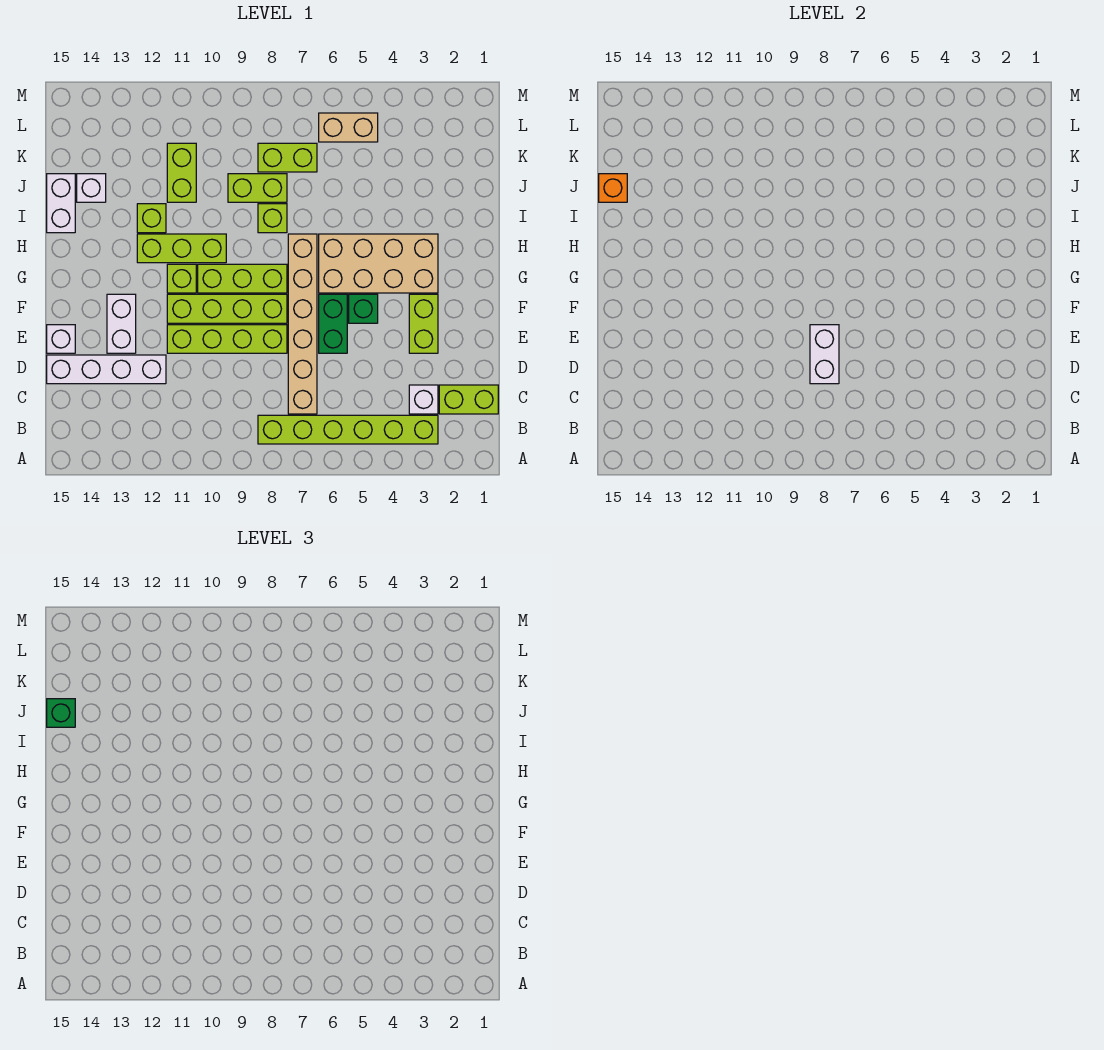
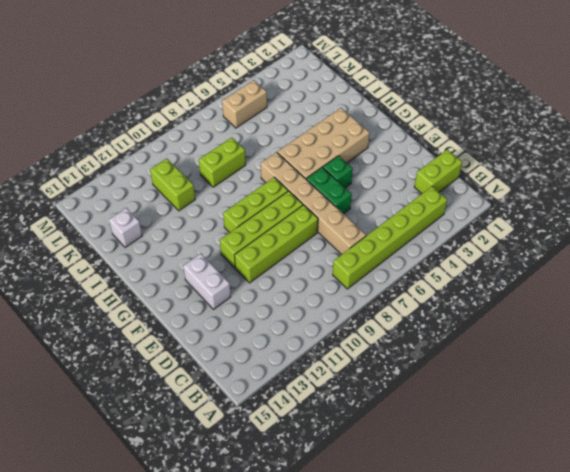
none -> white brick C3 level 1
none -> white brick D12:D15 level 1
none -> lime brick E3:F3 level 1

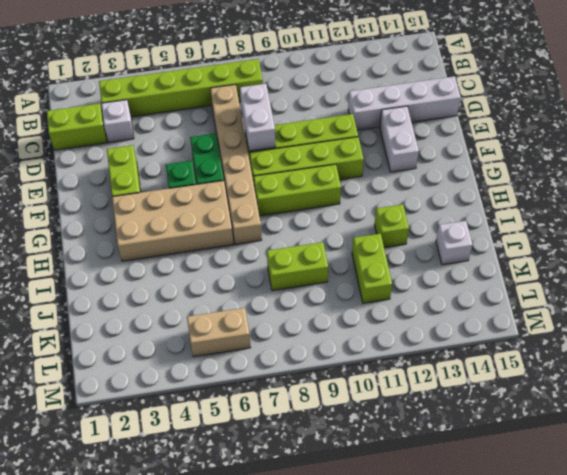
none -> white brick E15 level 1
none -> lime brick G11 level 1
none -> lime brick H10:H12 level 1

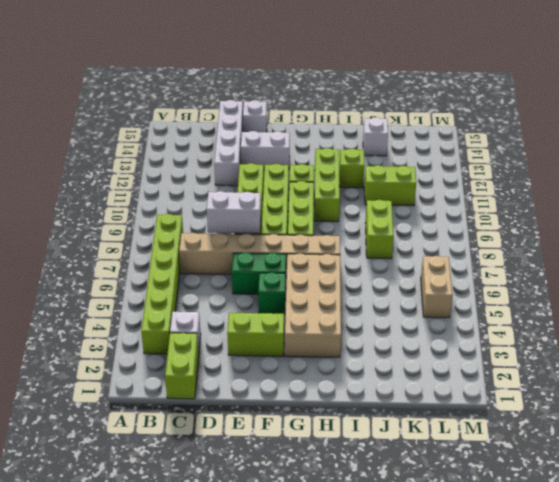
none -> lime brick I8 level 1
none -> white brick I15:J15 level 1
none -> lime brick K7:K8 level 1

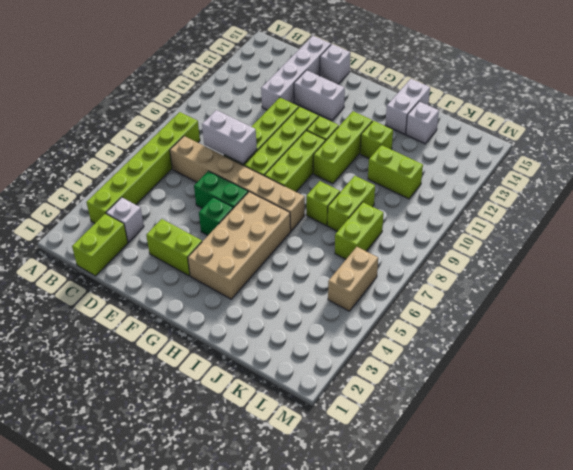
white brick I14:I15 level 1 -> white brick I15:J15 level 1
none -> orange brick J15 level 2
none -> green brick J15 level 3

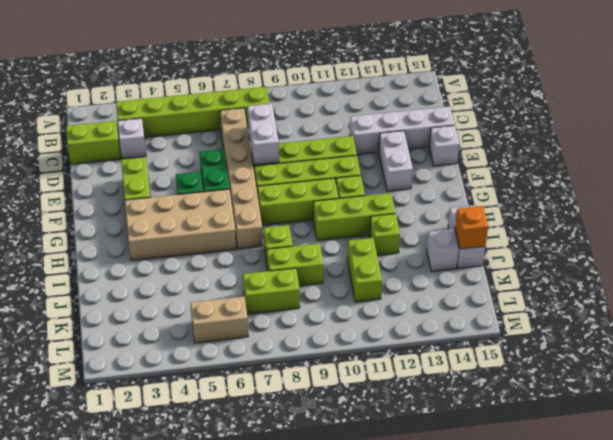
none -> green brick J15 level 3

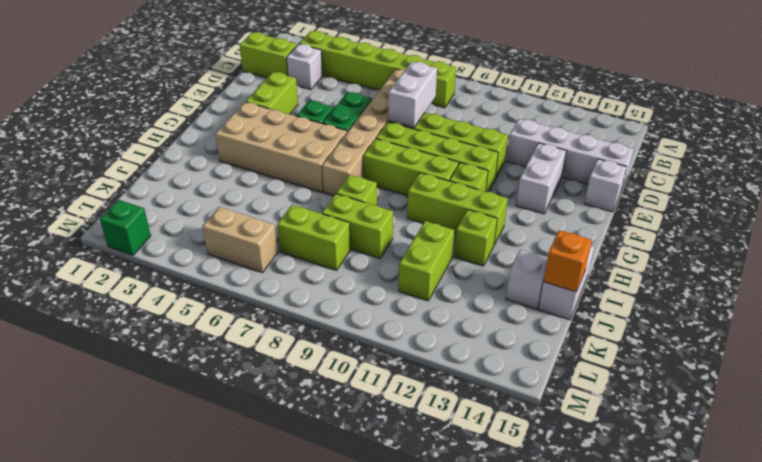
green brick M2 level 1 -> green brick J15 level 3

